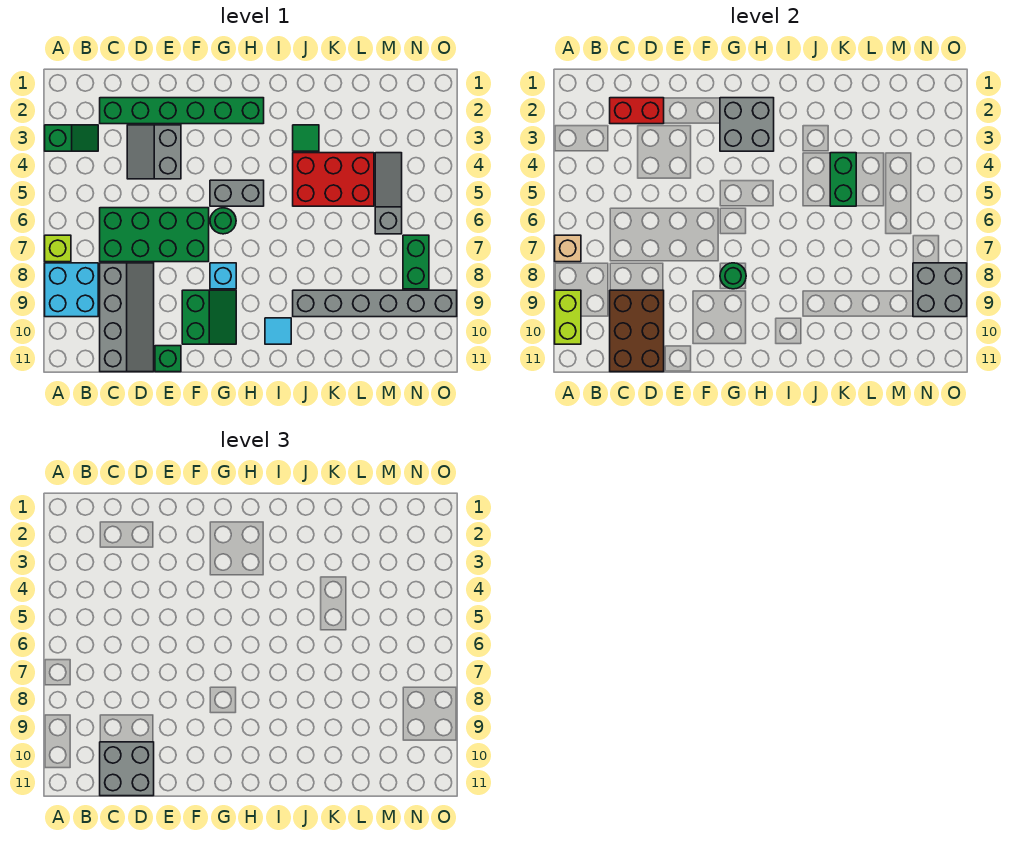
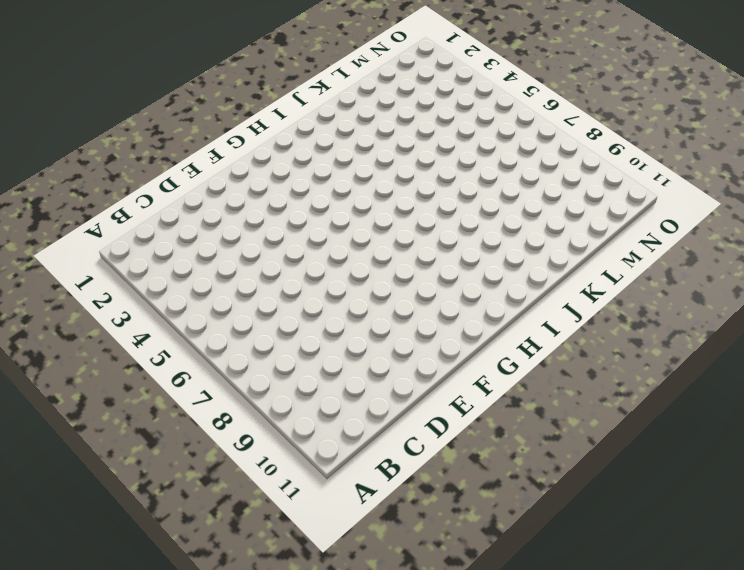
none -> green slope A3:B3 level 1 top A
none -> lime brick A7 level 1
none -> cyan brick A8:B9 level 1

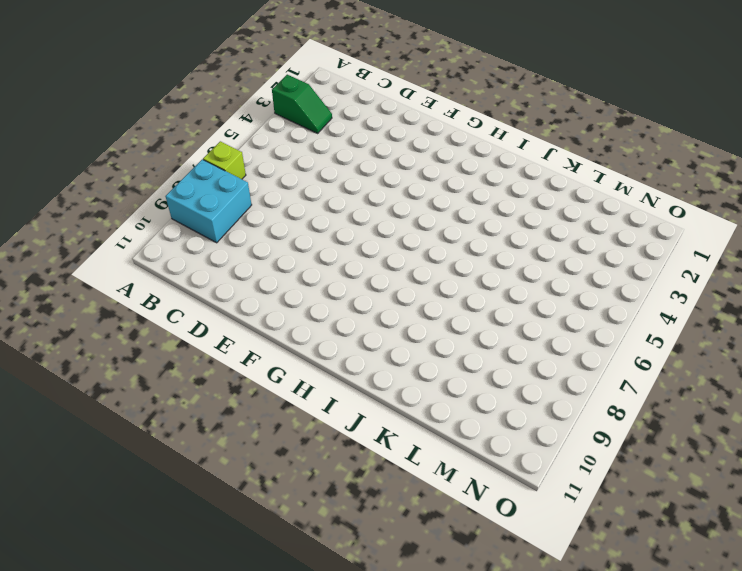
none -> green brick C2:H2 level 1
none -> green brick C6:F7 level 1
none -> grey slope C8:D11 level 1 top C

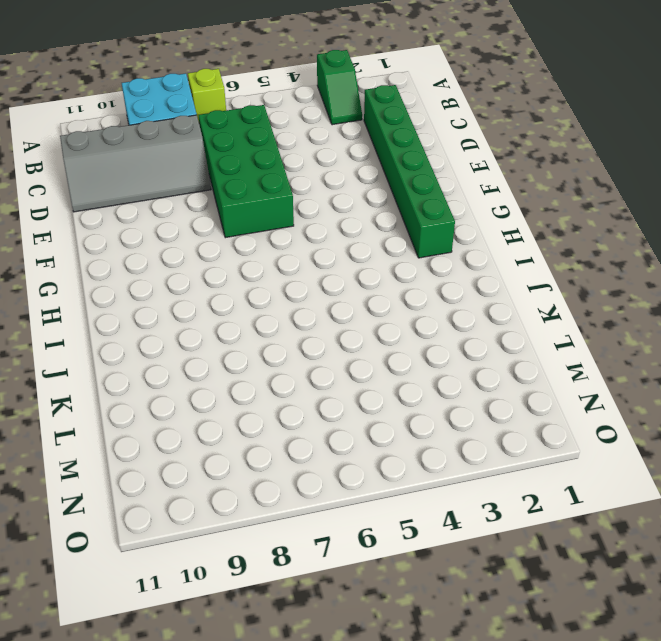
none -> grey slope D3:E4 level 1 top E
none -> green brick E11 level 1
none -> green slope F9:G10 level 1 top F

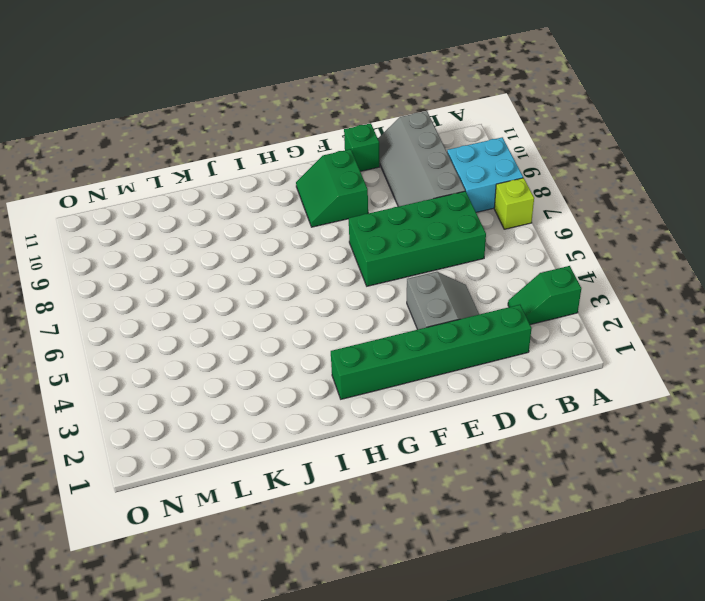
none -> grey brick G5:H5 level 1
none -> green round brick G6 level 1
none -> cyan brick G8 level 1

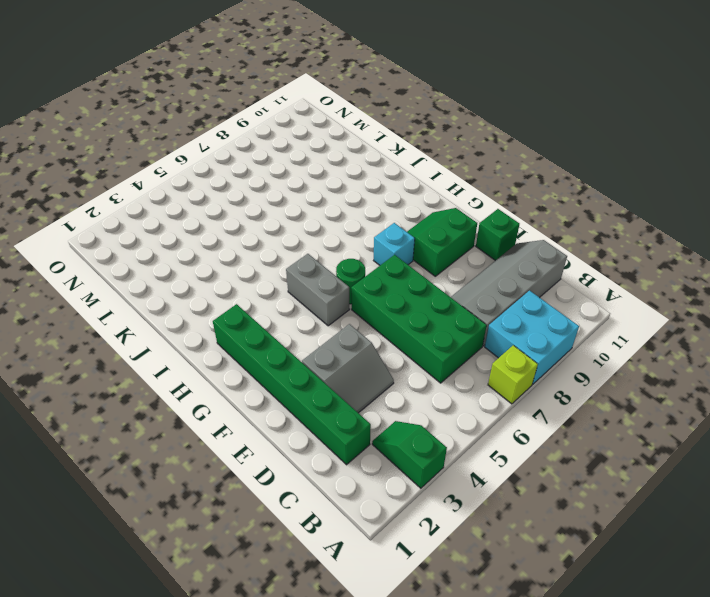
none -> cyan tile I10 level 1
none -> green tile J3 level 1
none -> red brick J4:L5 level 1

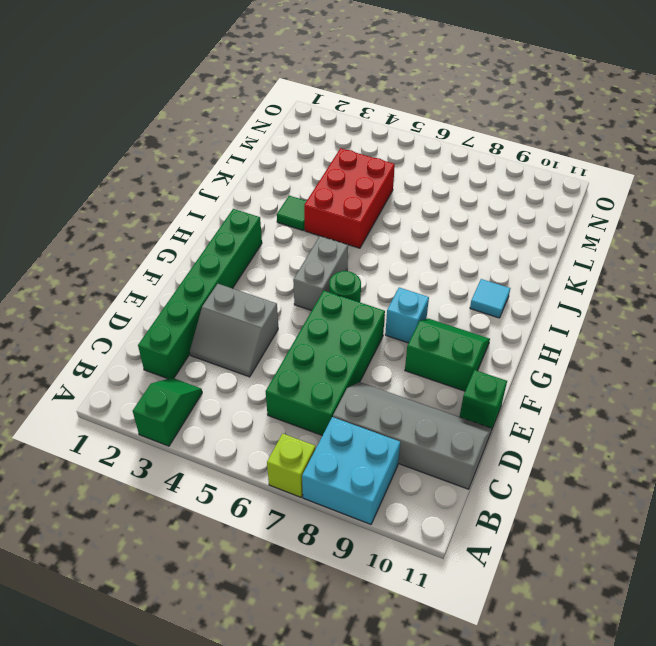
none -> grey brick J9:O9 level 1
none -> grey slope M4:M6 level 1 top 6
none -> green brick N7:N8 level 1

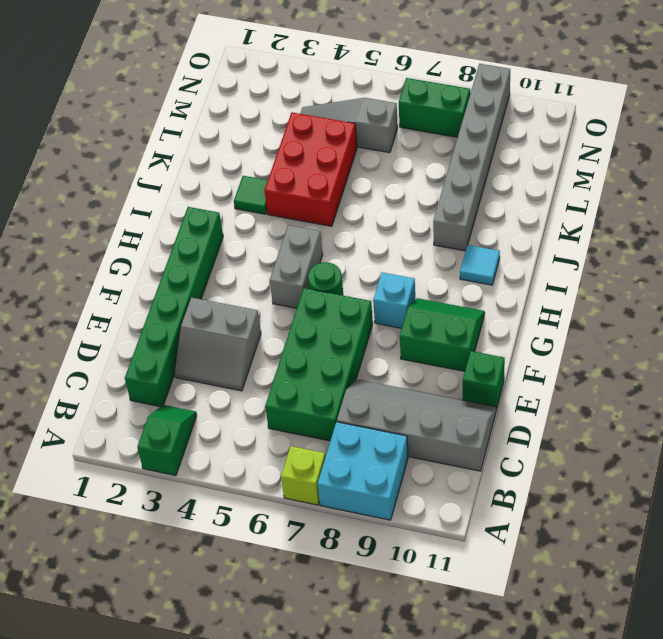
none -> tan brick A7 level 2
none -> lime brick A9:A10 level 2
none -> red brick C2:D2 level 2

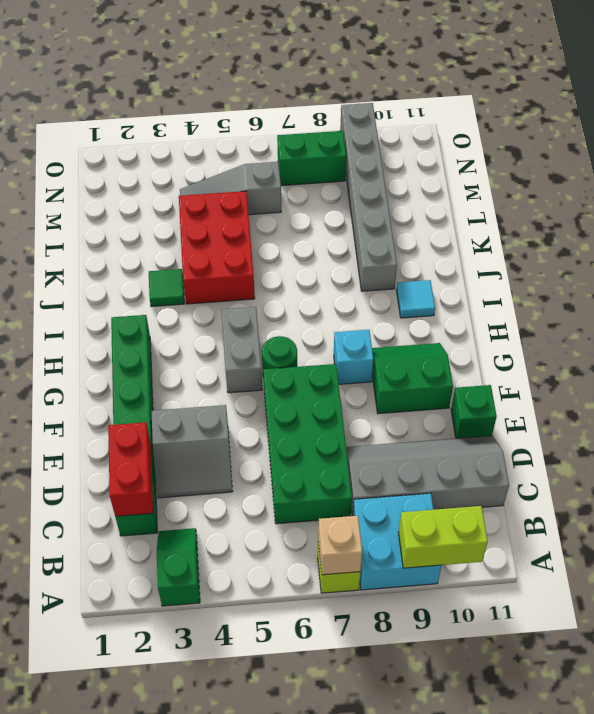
none -> brown brick C9:D11 level 2
none -> grey brick G2:H3 level 2
none -> green round brick G8 level 2

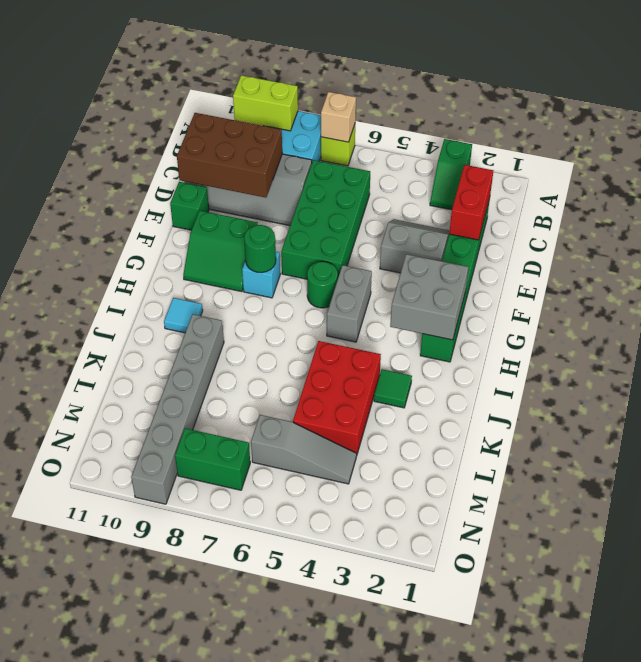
none -> green brick K4:K5 level 2
none -> grey brick N8:O9 level 2
none -> grey brick C10:D11 level 3

